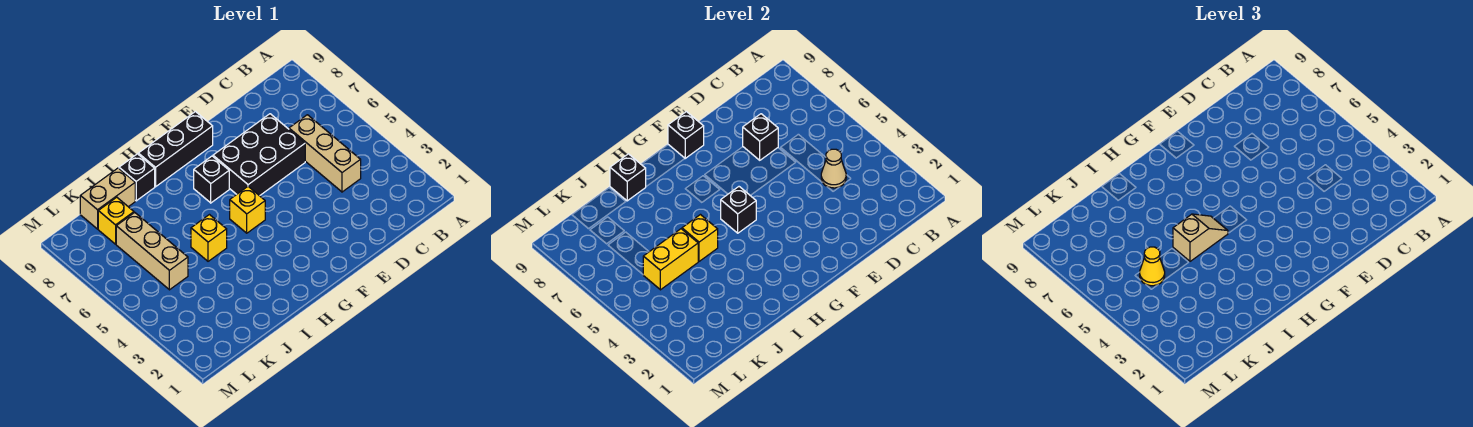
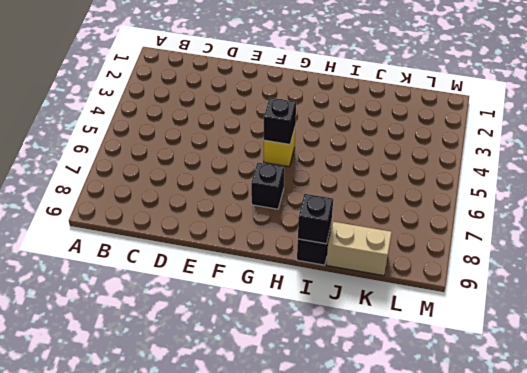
none -> tan brick C4:C6 level 1
none -> black brick D6:F7 level 1
none -> black brick F9:H9 level 1

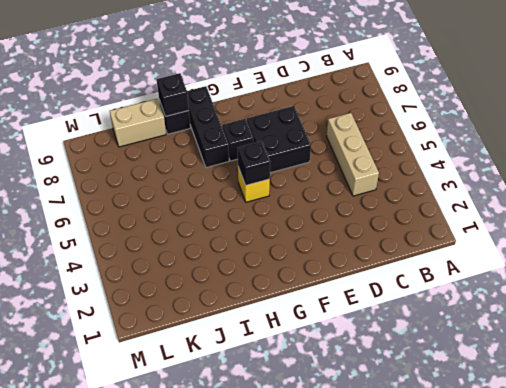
black brick E6:F7 level 1 -> black brick D6:F7 level 1
black brick H7:H9 level 1 -> black brick F9:H9 level 1
none -> yellow brick I5 level 1
none -> tan brick K5:K7 level 1
none -> yellow brick K8 level 1

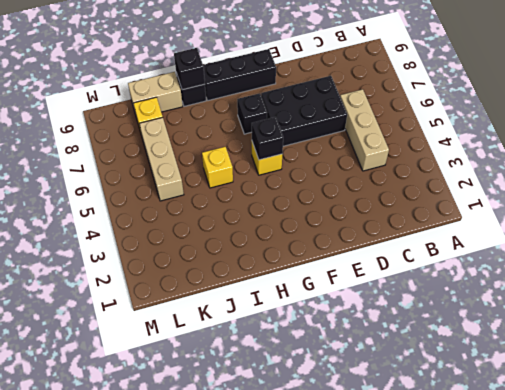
none -> tan cone C4 level 2
none -> black brick D7 level 2
none -> black brick F9 level 2

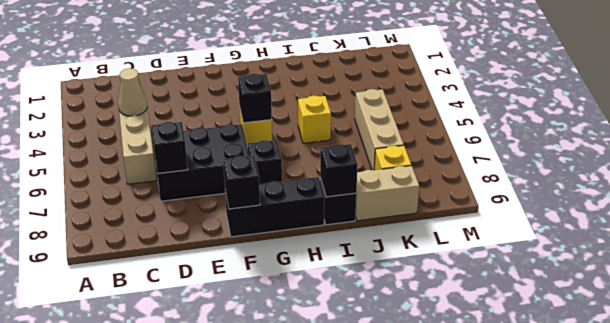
none -> yellow brick I5 level 2
none -> yellow brick J5:K5 level 2
none -> tan slope H5:I5 level 3 top I

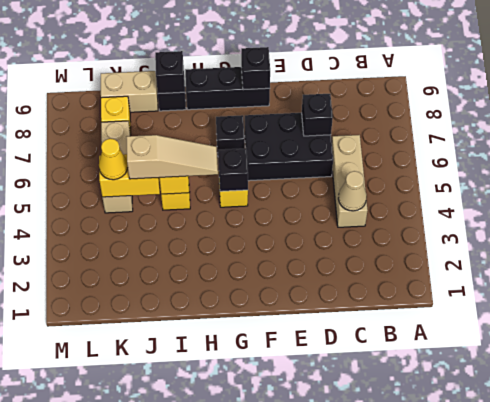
tan slope H5:J5 level 3 top J -> tan slope H5:I5 level 3 top I

